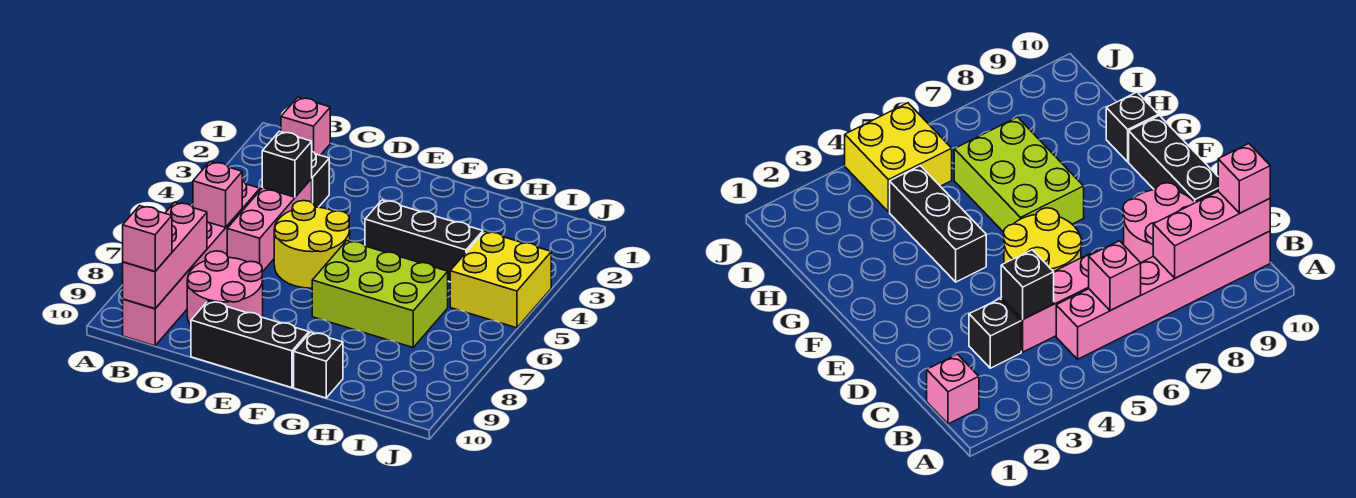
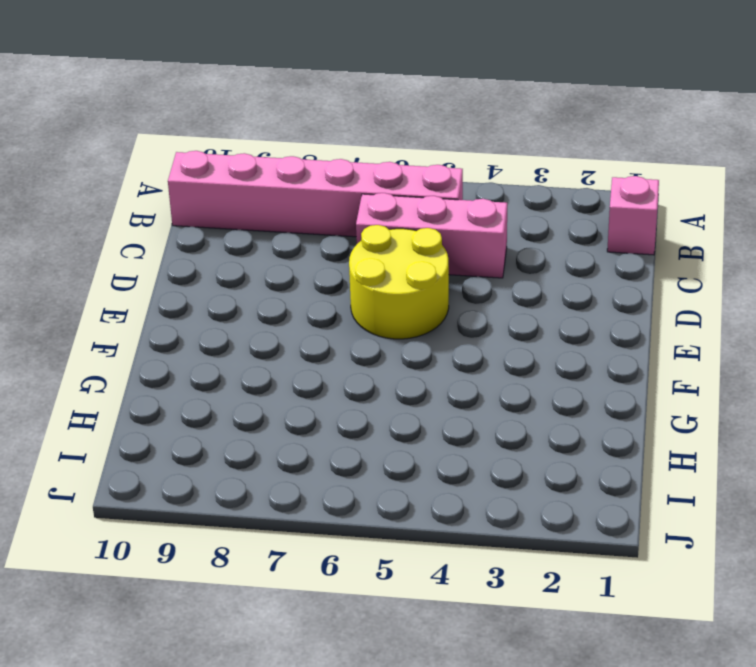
none -> black brick C3 level 1
none -> pink round brick C8:D9 level 1
none -> black brick D10:F10 level 1

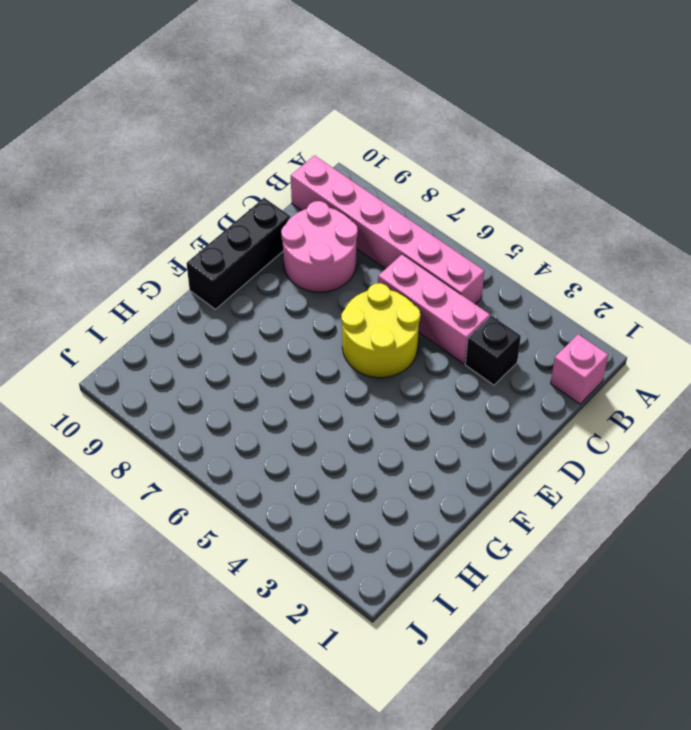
none -> black brick F4:H4 level 1
none -> lime brick F6:H7 level 1
none -> black brick G10 level 1

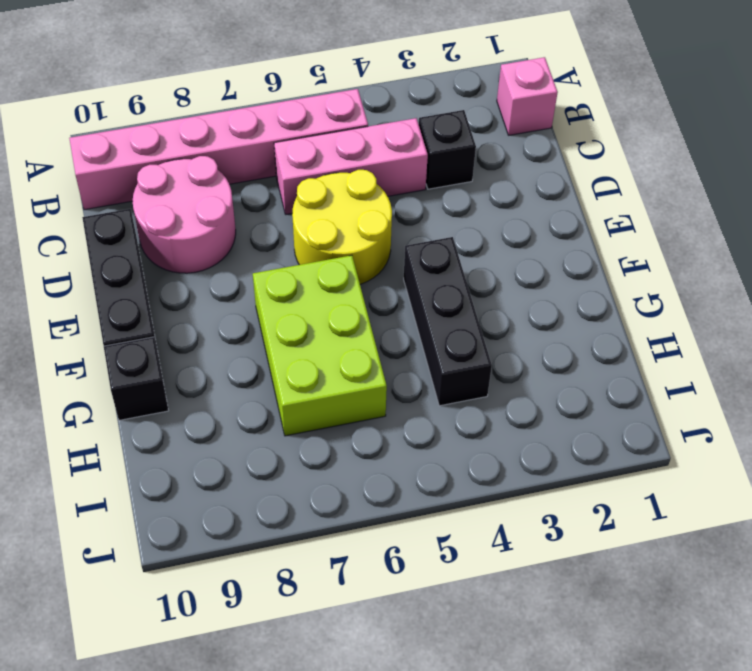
none -> yellow brick I4:J5 level 1
none -> pink brick B6 level 2
none -> pink brick B8:B10 level 2

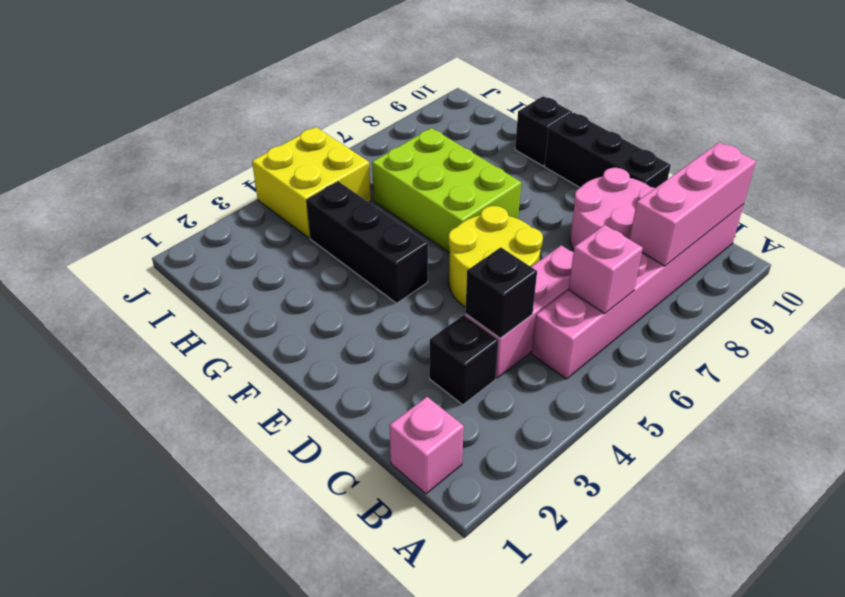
none -> pink brick B10 level 3

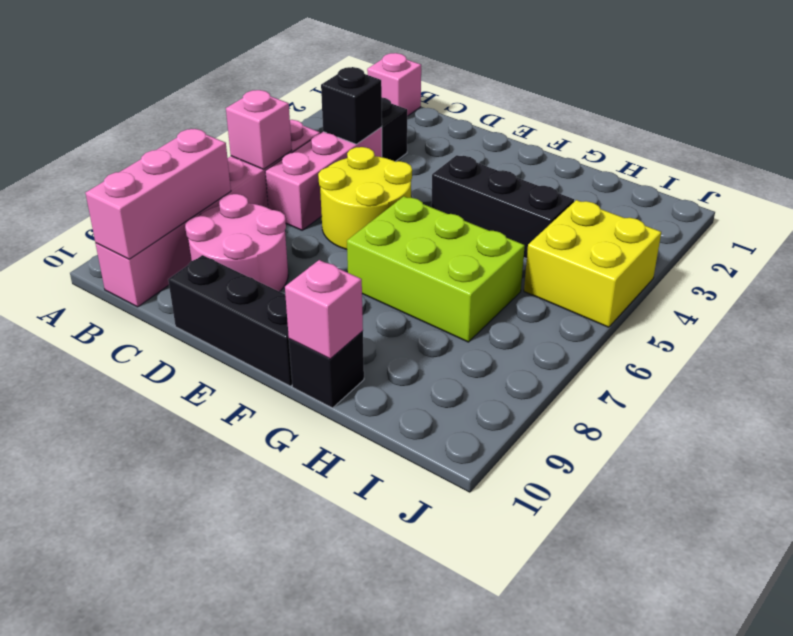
pink brick G10 level 2 -> pink brick B10 level 3

